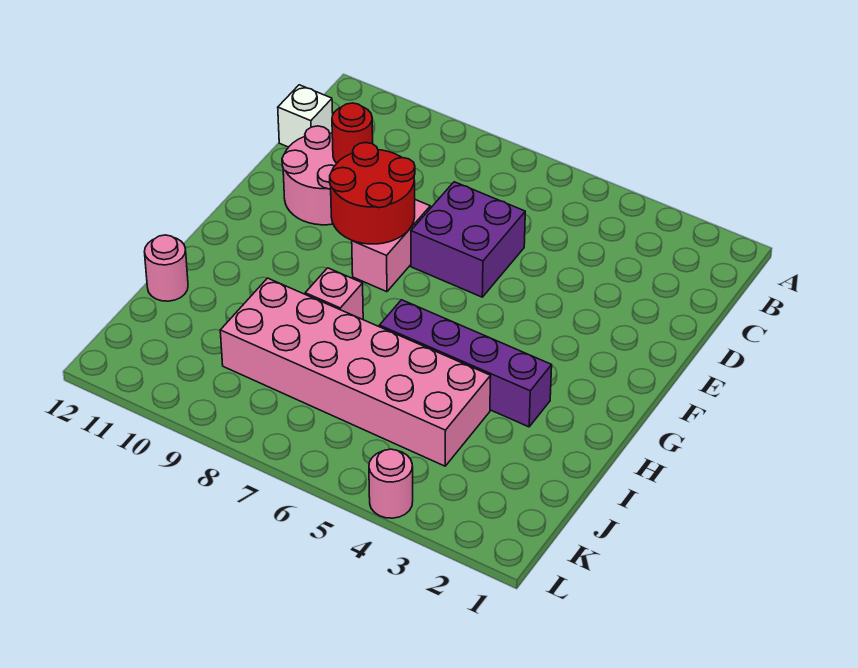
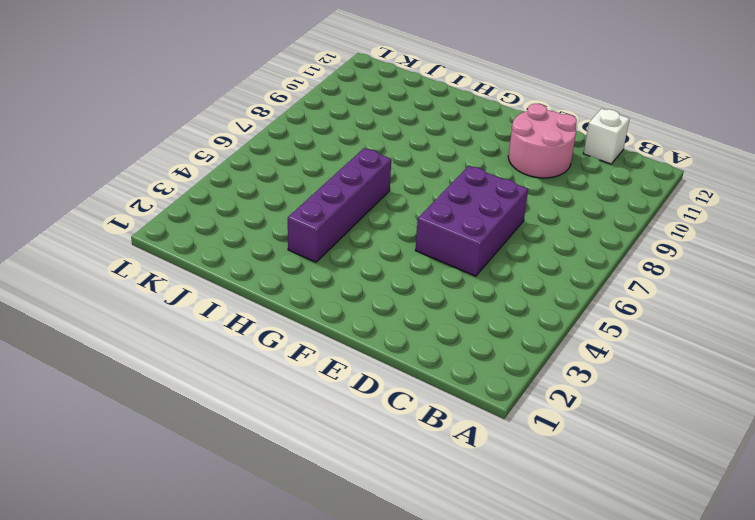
purple brick D5:E7 level 1 -> purple brick D6:E7 level 1
none -> pink brick E8:F8 level 1
none -> pink brick H8 level 1

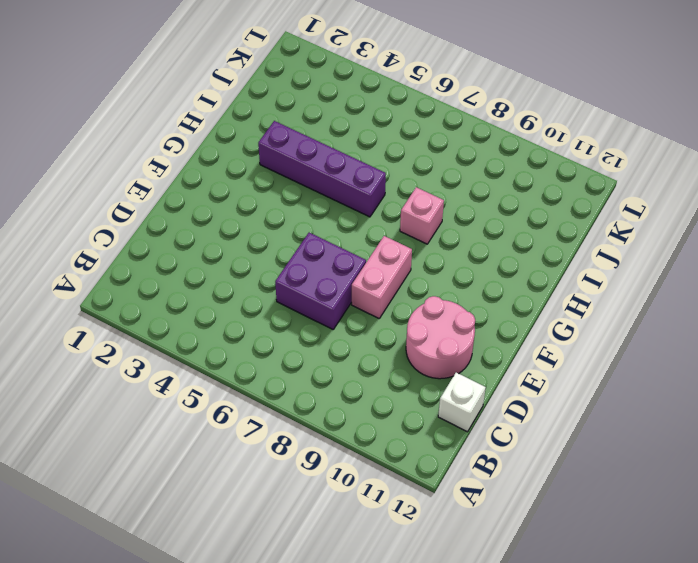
none -> pink brick I4:J9 level 1
none -> pink round brick I12 level 1

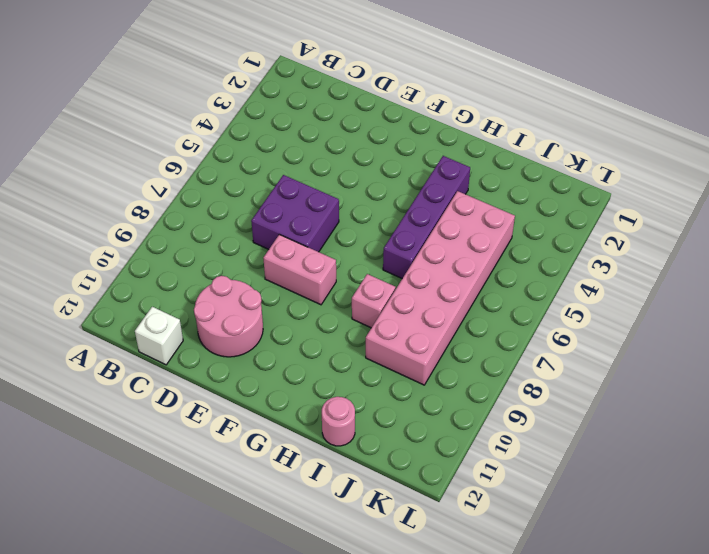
none -> pink round brick L4 level 1
none -> red round brick D10 level 2

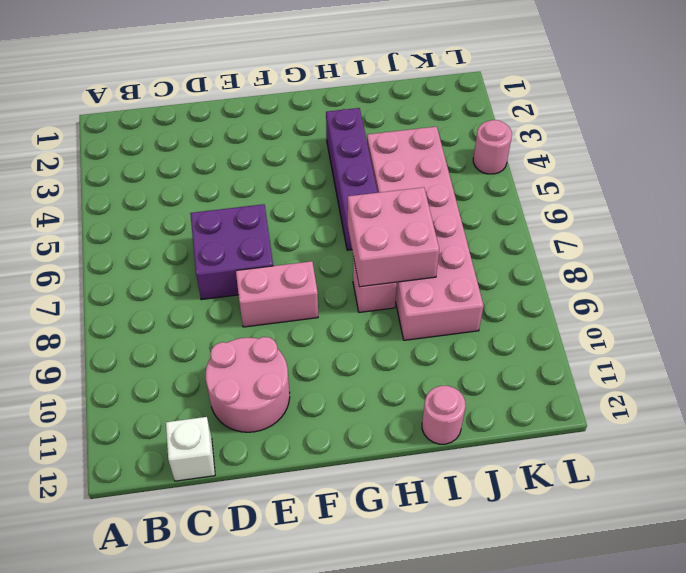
pink brick H7:I8 level 2 -> none
none -> red round brick D10 level 2
none -> red round brick E8:F9 level 2

